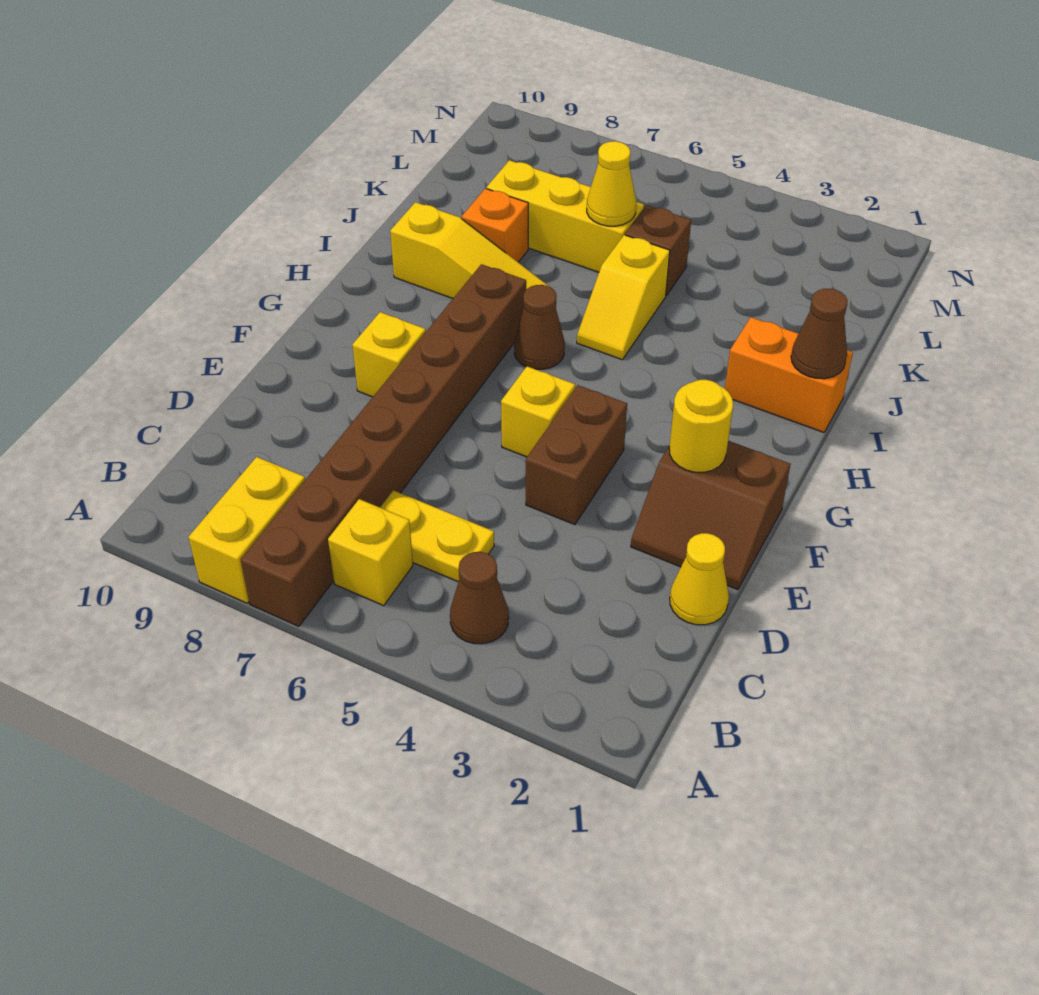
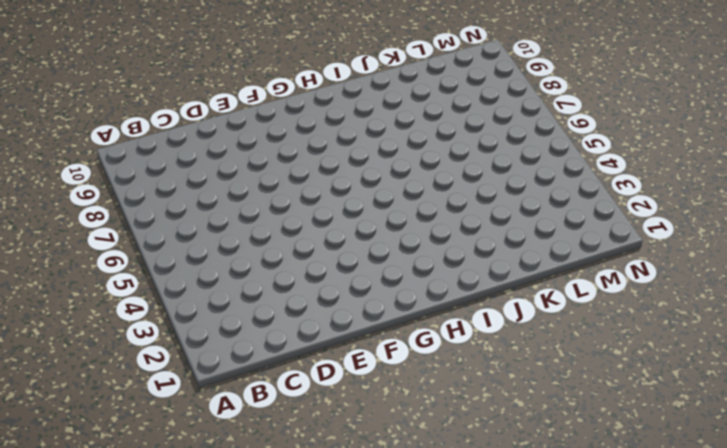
none -> brown brick A7:H7 level 1
none -> yellow brick A8:B8 level 1
none -> brown cone B4 level 1

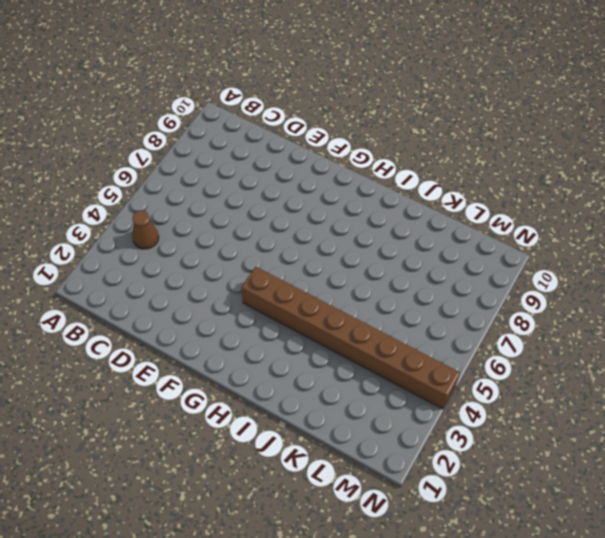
brown brick G4:N4 level 1 -> brown brick A7:H7 level 1
none -> yellow brick A8:B8 level 1
none -> yellow brick B6 level 1
none -> yellow plate C5:C6 level 1

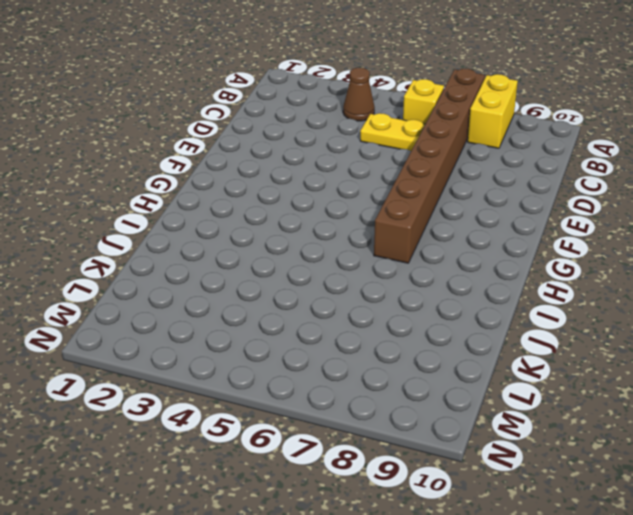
none -> yellow cone D1 level 1
none -> brown slope E1:F2 level 1 top F
none -> brown brick E4:F4 level 1

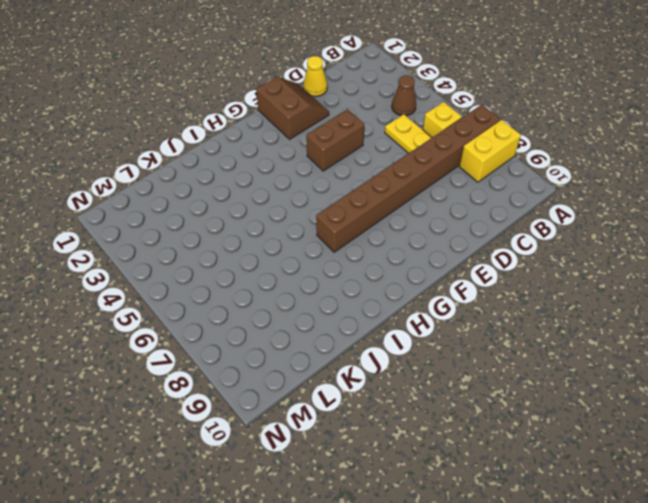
none -> yellow brick F5 level 1
none -> yellow brick F8 level 1
none -> brown cone H6 level 1

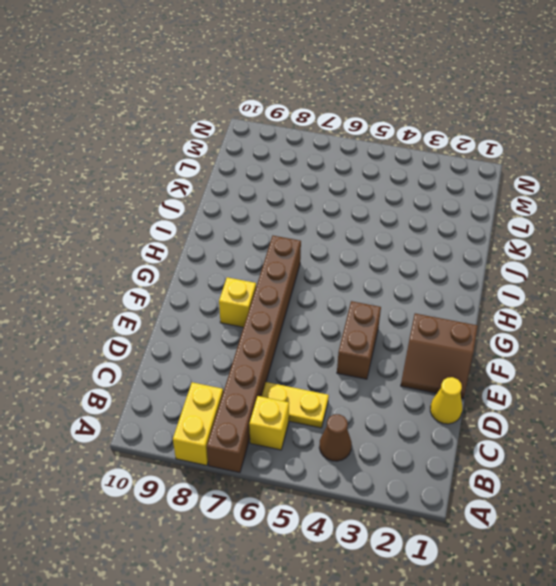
none -> yellow brick F5 level 1
none -> brown cone H6 level 1
none -> orange brick I1:I2 level 1

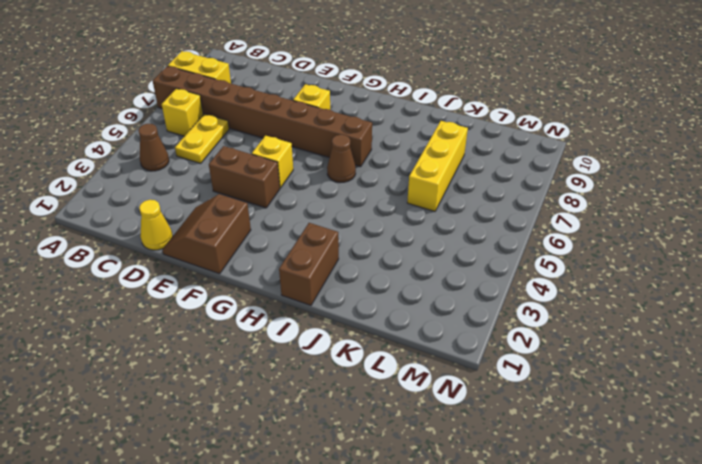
brown brick I1:I2 level 1 -> orange brick I1:I2 level 1
none -> yellow slope I5:J5 level 1 top J
none -> yellow slope I7:I9 level 1 top 9
none -> orange brick J8 level 1

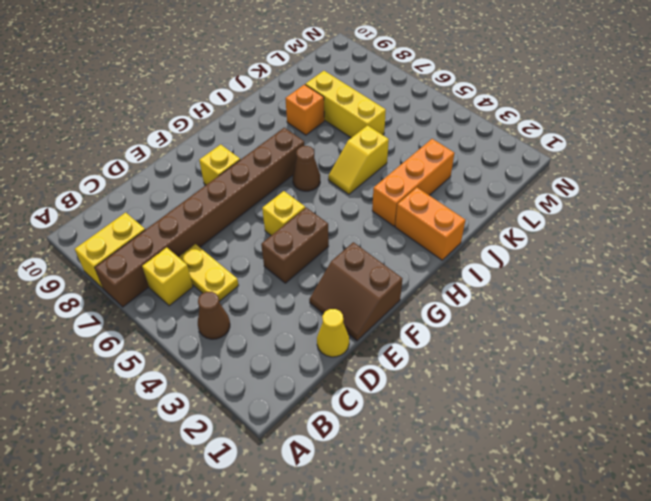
orange brick I3:K3 level 1 -> none
none -> yellow slope I7:I9 level 1 top 9
none -> brown brick K5 level 1
none -> yellow round brick F2 level 2

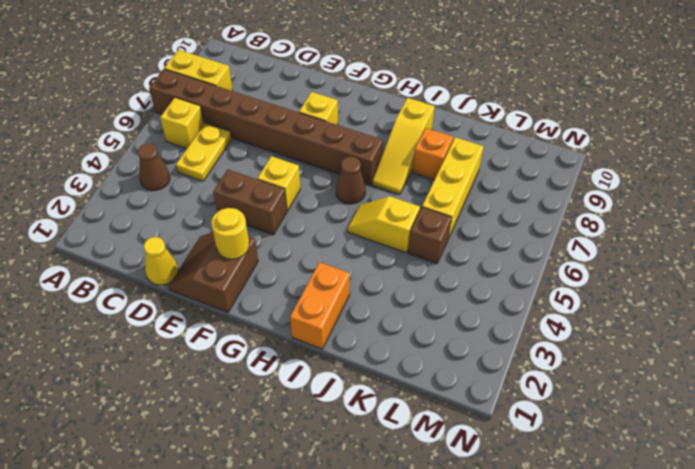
none -> brown cone I1 level 2
none -> yellow cone K6 level 2

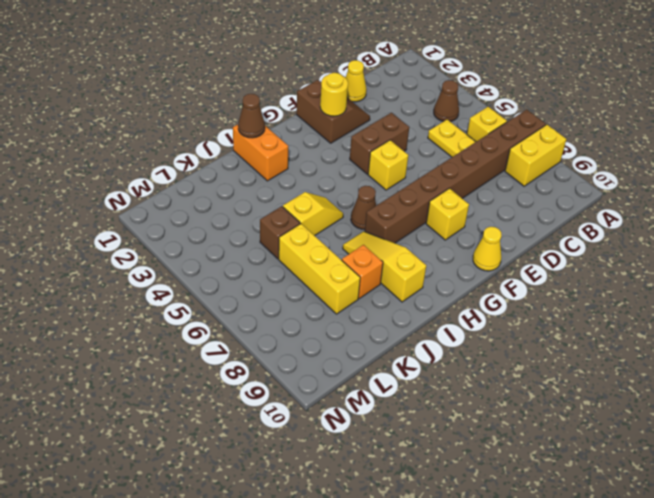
yellow cone F10 level 1 -> yellow cone K6 level 2

